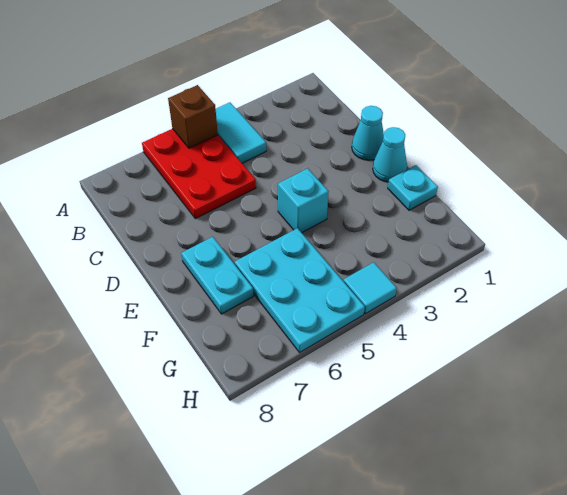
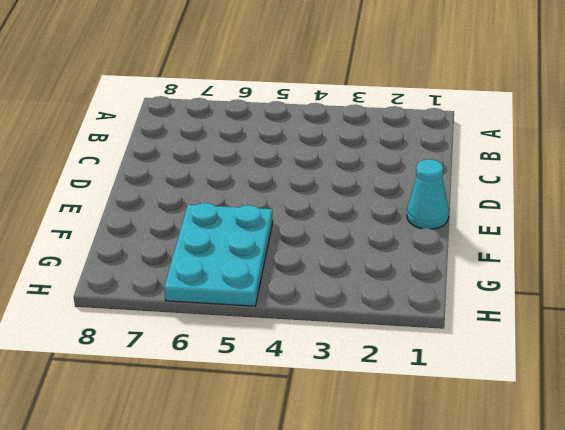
none -> cyan tile A4:B4 level 1
none -> red plate A5:C6 level 1

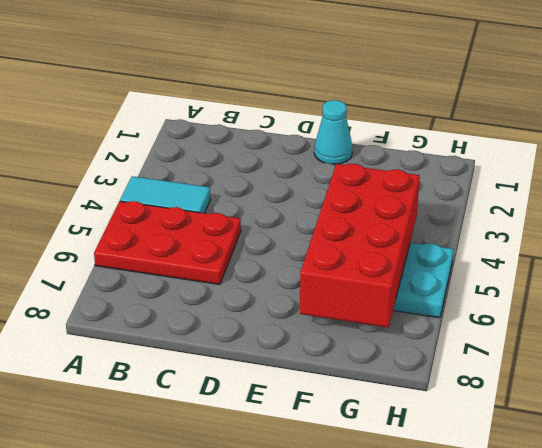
red brick F4:G7 level 2 -> none
none -> cyan cone D1 level 1
none -> cyan brick E4 level 1

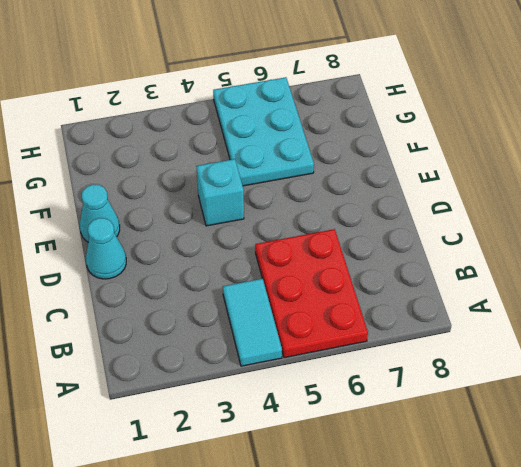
none -> cyan plate E7:F7 level 1
none -> cyan plate F1 level 1

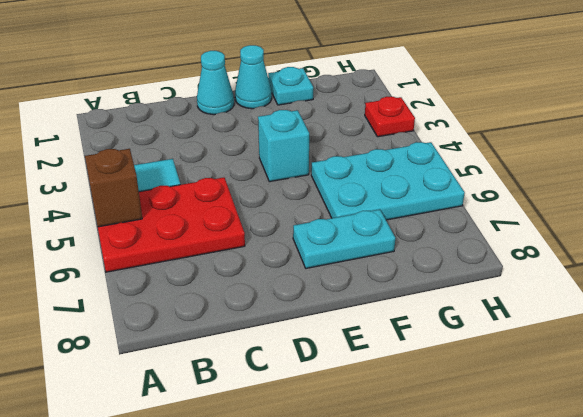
red plate H3 level 1 -> none
none -> cyan tile H4 level 1

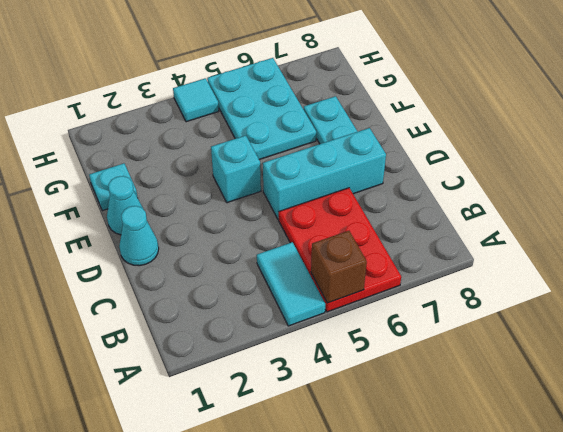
cyan brick D5:D7 level 1 -> none

